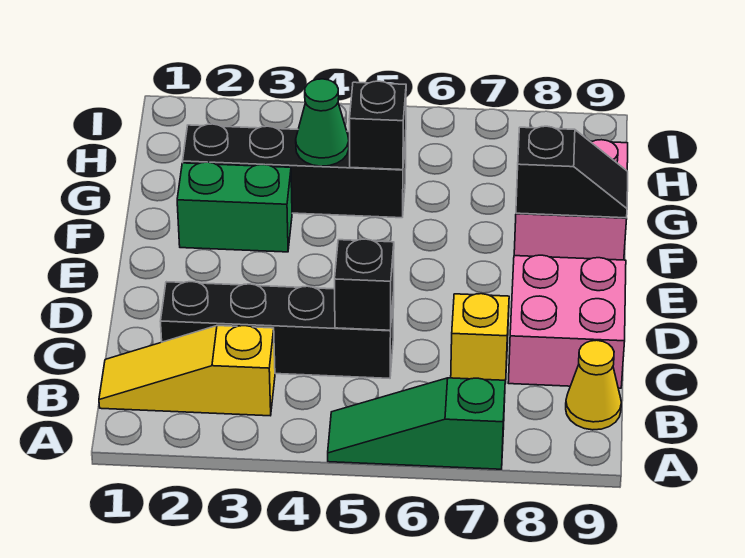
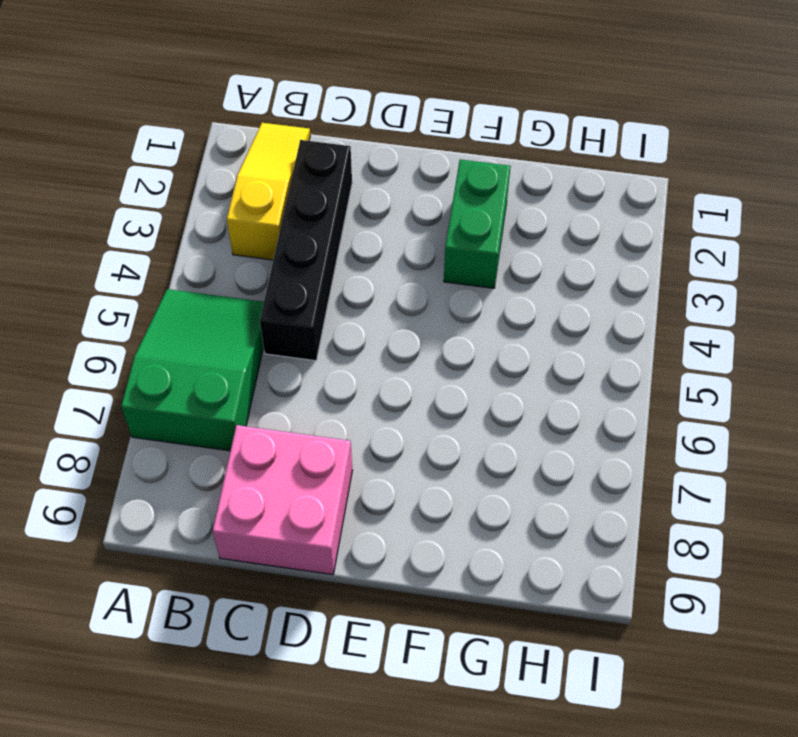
green slope A5:B7 level 1 top 7 -> green slope A5:A7 level 1 top 7
none -> yellow cone B9 level 1
none -> yellow brick C7 level 1
none -> pink brick F8:G9 level 1

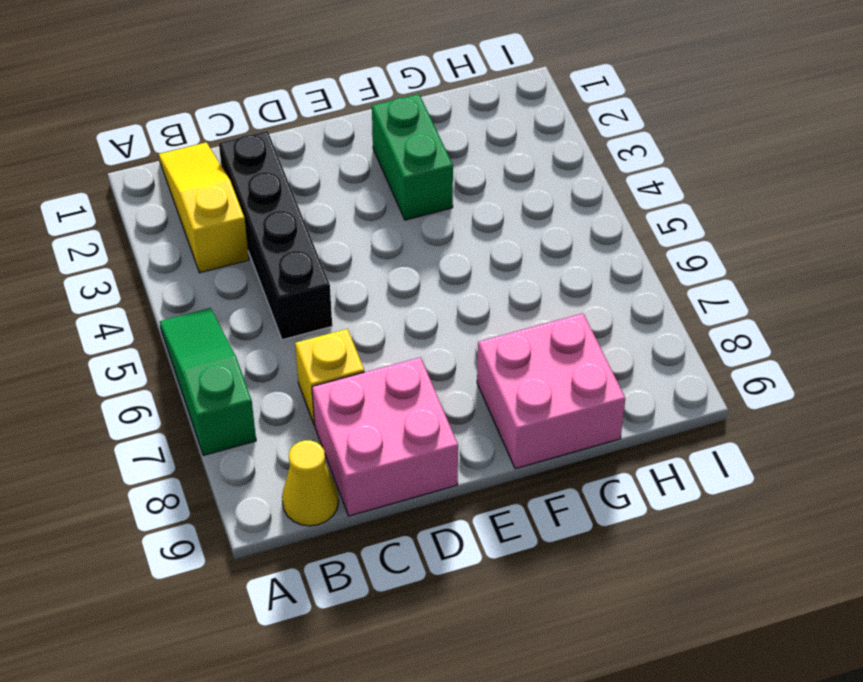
none -> black brick G2:G5 level 1
none -> black brick C5 level 2
none -> black slope F8:F9 level 2 top 8

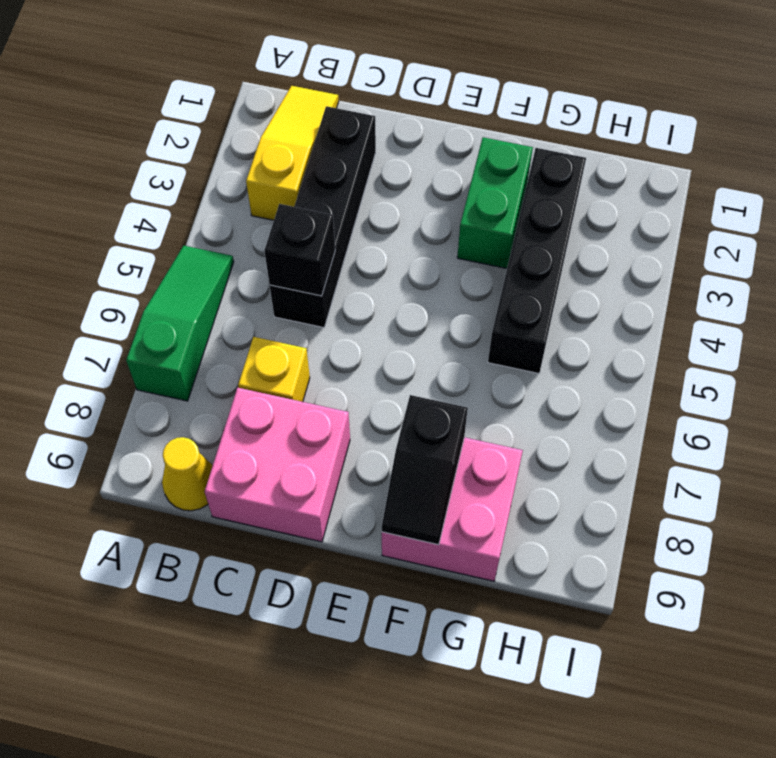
none -> green cone G4 level 2
none -> black brick G5 level 2

